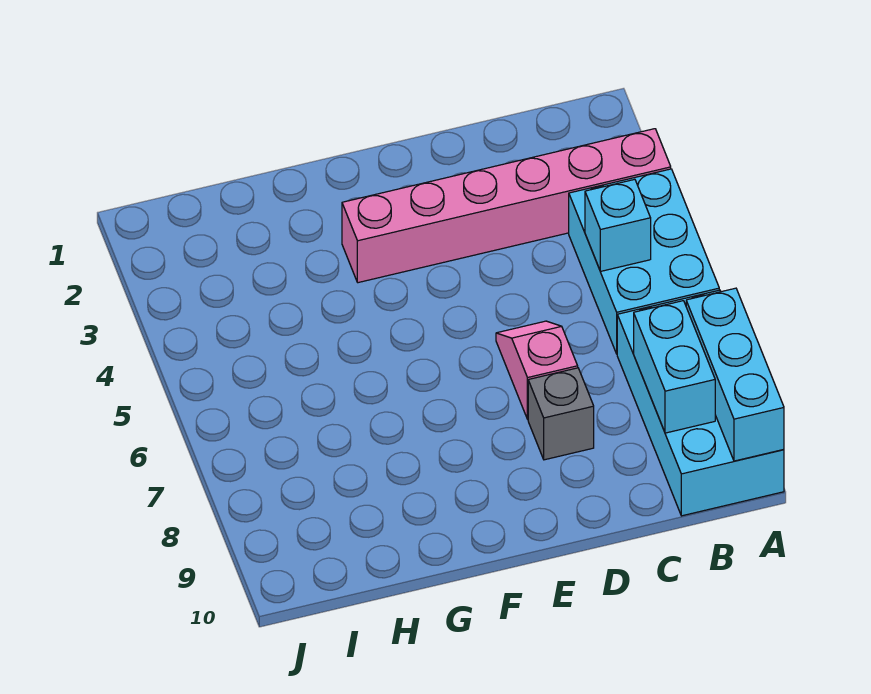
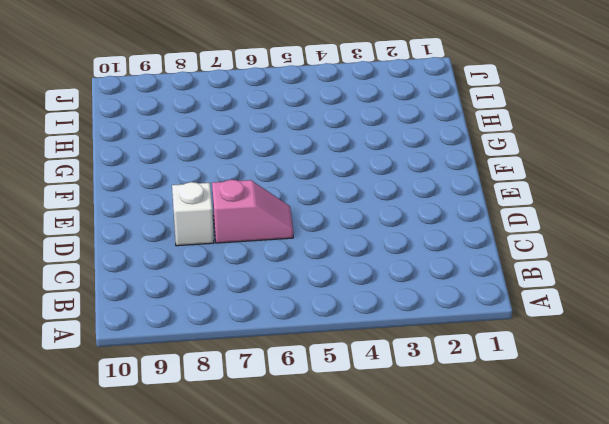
white brick D8 level 1 -> grey brick D8 level 1
none -> pink brick A3:F3 level 1
none -> cyan brick A4:B6 level 1

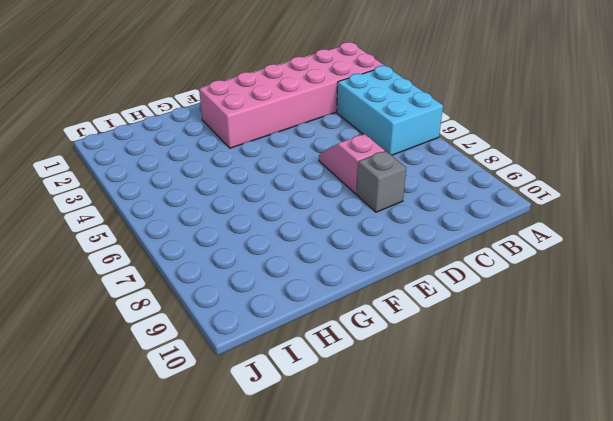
pink brick A2:F3 level 1 -> pink brick A3:F3 level 1
none -> cyan brick A7:B10 level 1
none -> cyan brick A8:A10 level 2

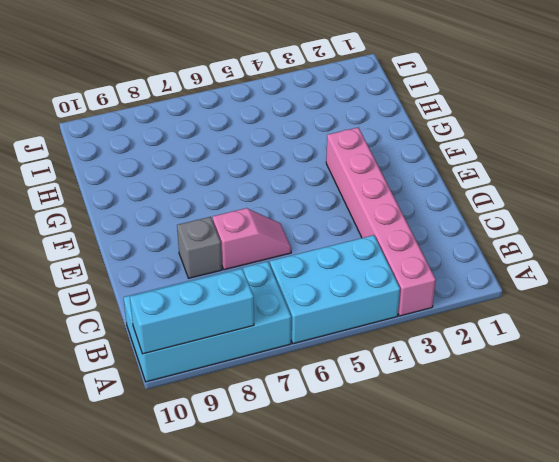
none -> cyan brick B5 level 2
none -> cyan brick B8:B9 level 2

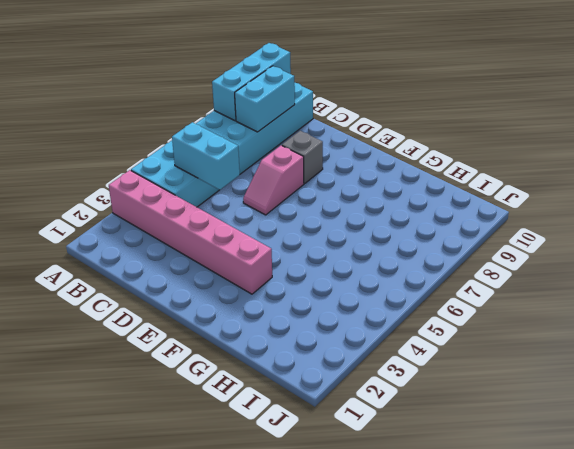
cyan brick B5:C5 level 2 -> cyan brick B5 level 2

